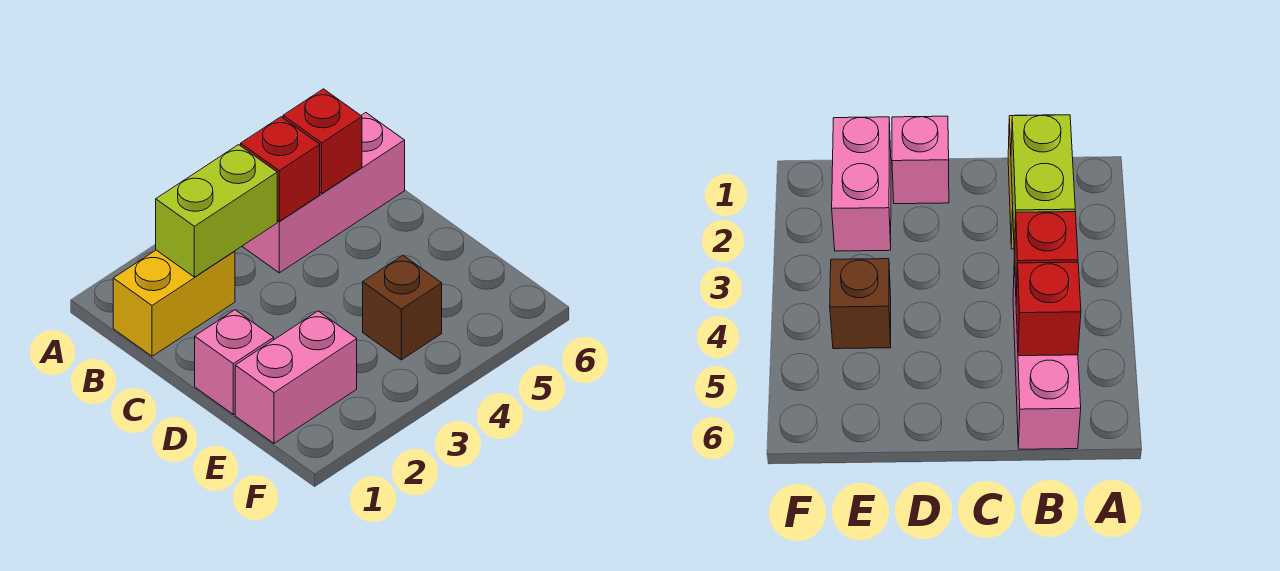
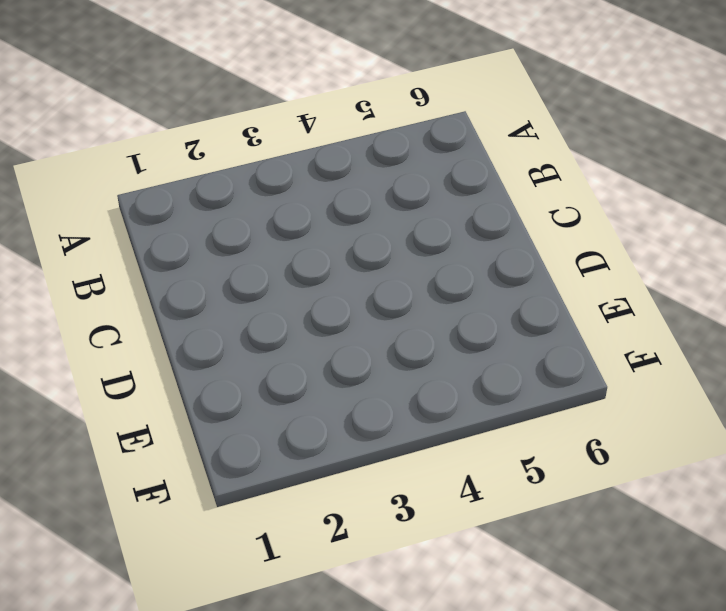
none -> yellow brick B1:B2 level 1
none -> pink brick B4:B6 level 1

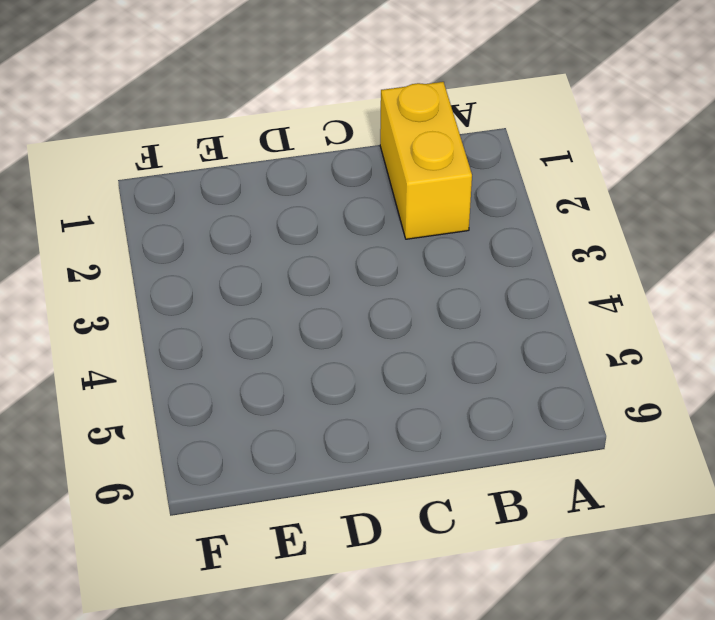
none -> pink brick B4:B6 level 1
none -> pink brick D1 level 1

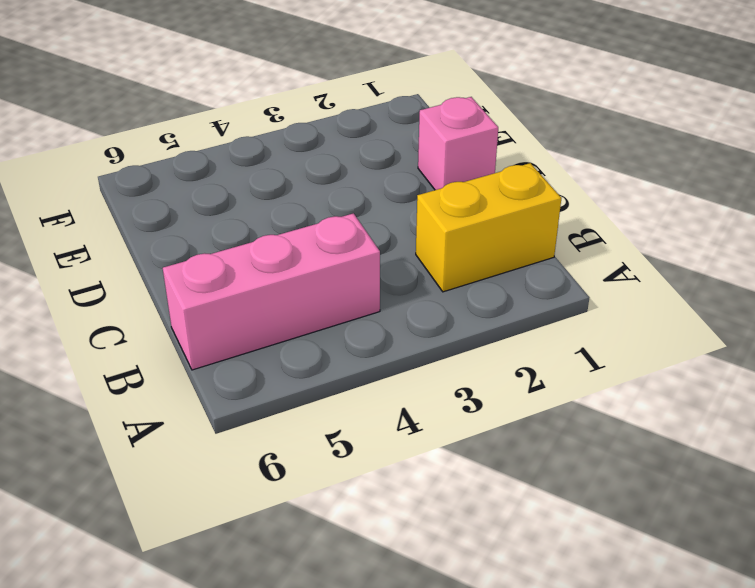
none -> pink brick E1:E2 level 1
none -> brown brick E4 level 1

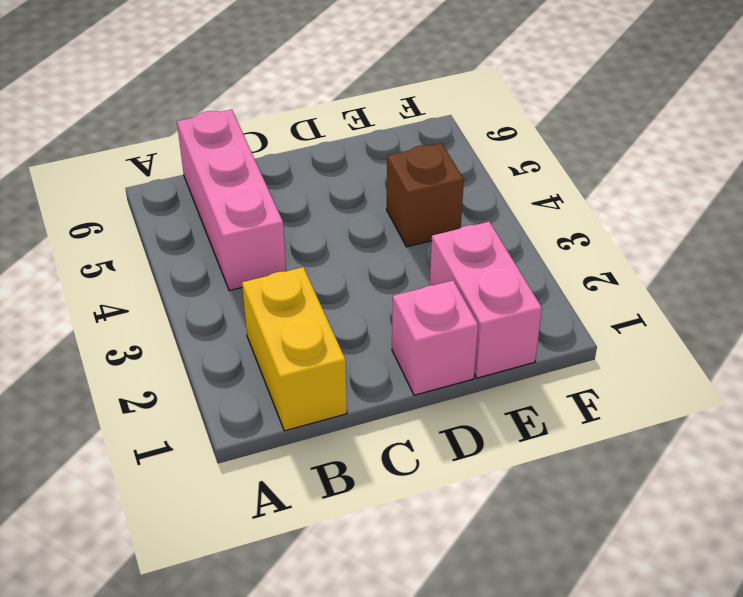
none -> lime brick B2:B3 level 2
none -> red brick B4 level 2

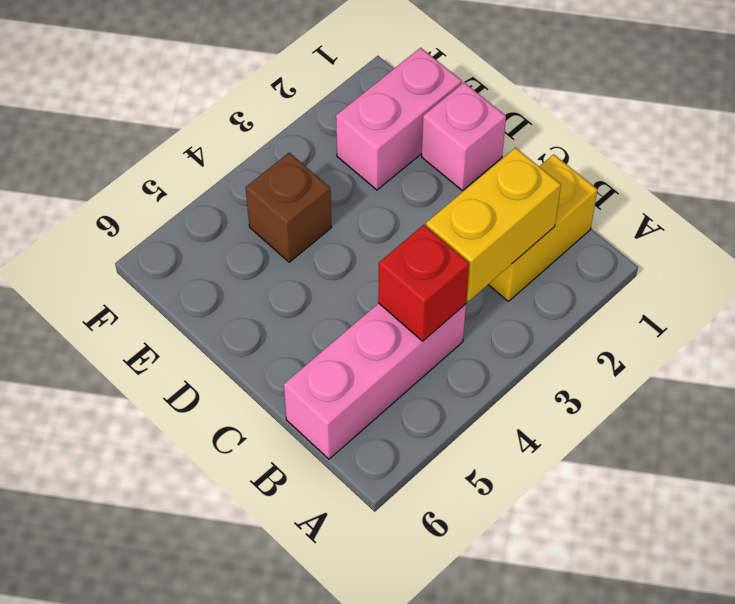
yellow brick B2:B3 level 2 -> lime brick B2:B3 level 2
none -> red brick B5 level 2

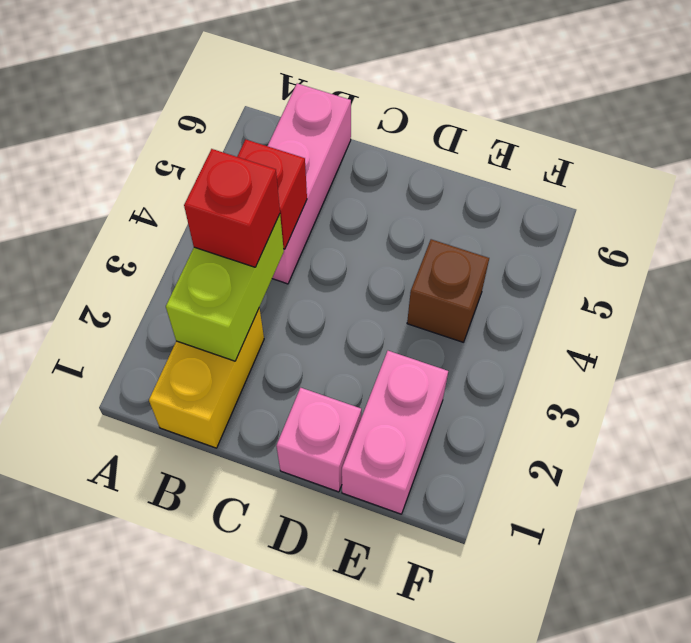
red brick B3 level 3 -> red brick B5 level 2

